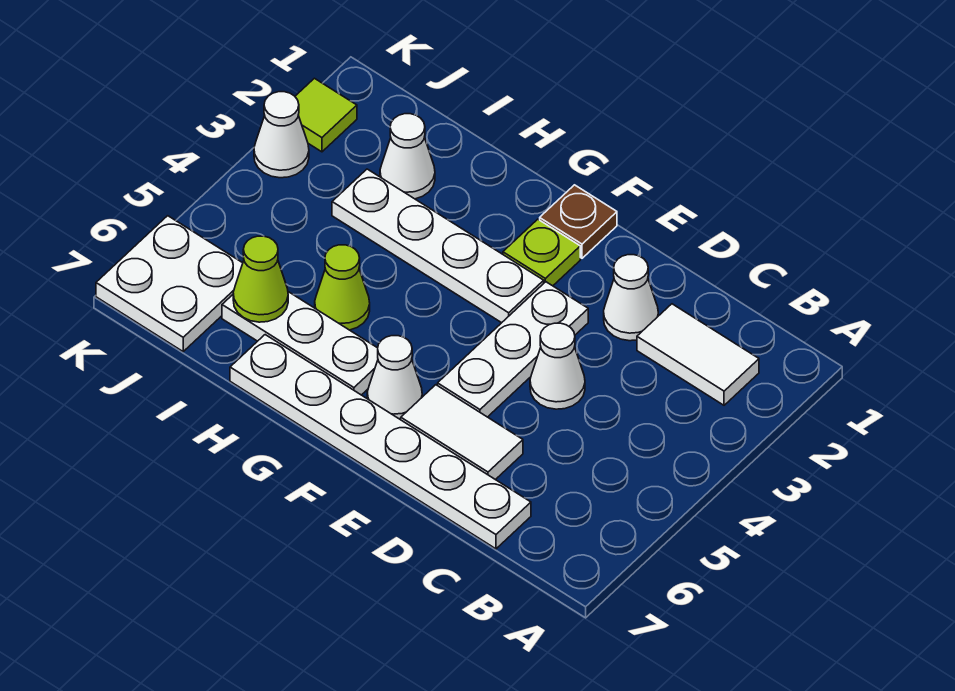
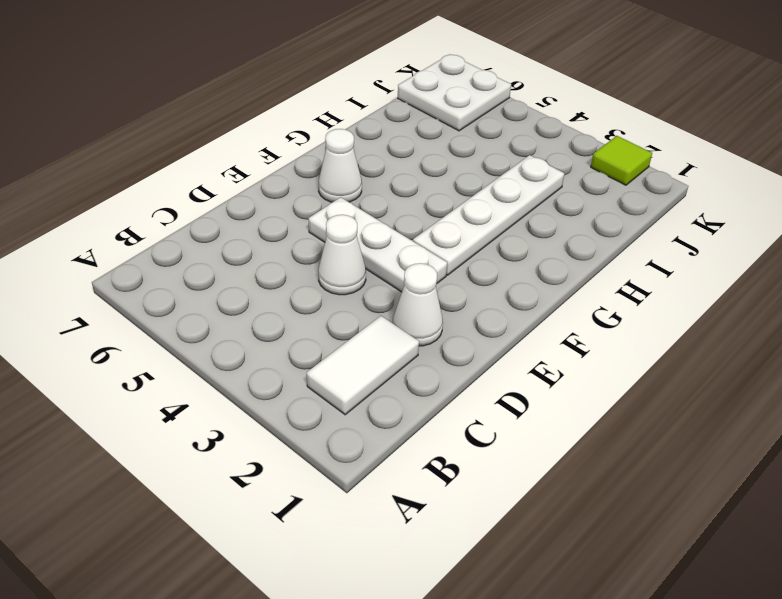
none -> white plate C7:H7 level 1
none -> white tile D6:E6 level 1
none -> brown plate F1 level 1

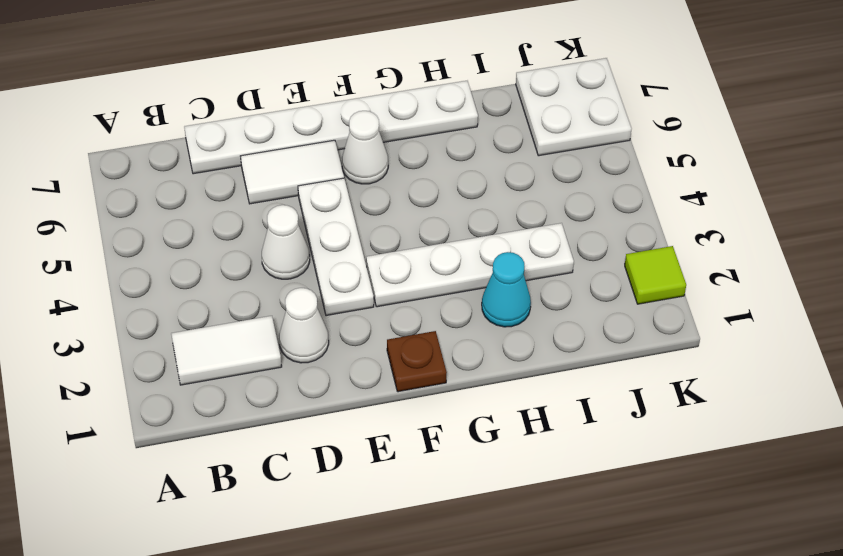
cyan cone H2 level 1 -> none
none -> lime plate F2 level 1
none -> white plate G6:I6 level 1
none -> lime cone H5 level 1

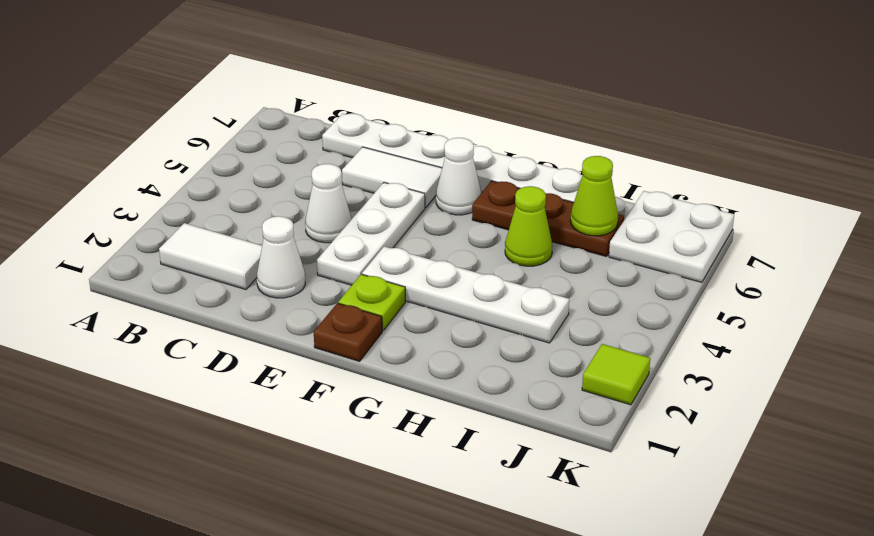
brown plate G6:I6 level 1 -> white plate G6:I6 level 1
none -> white cone I2 level 1
none -> white cone K3 level 1

